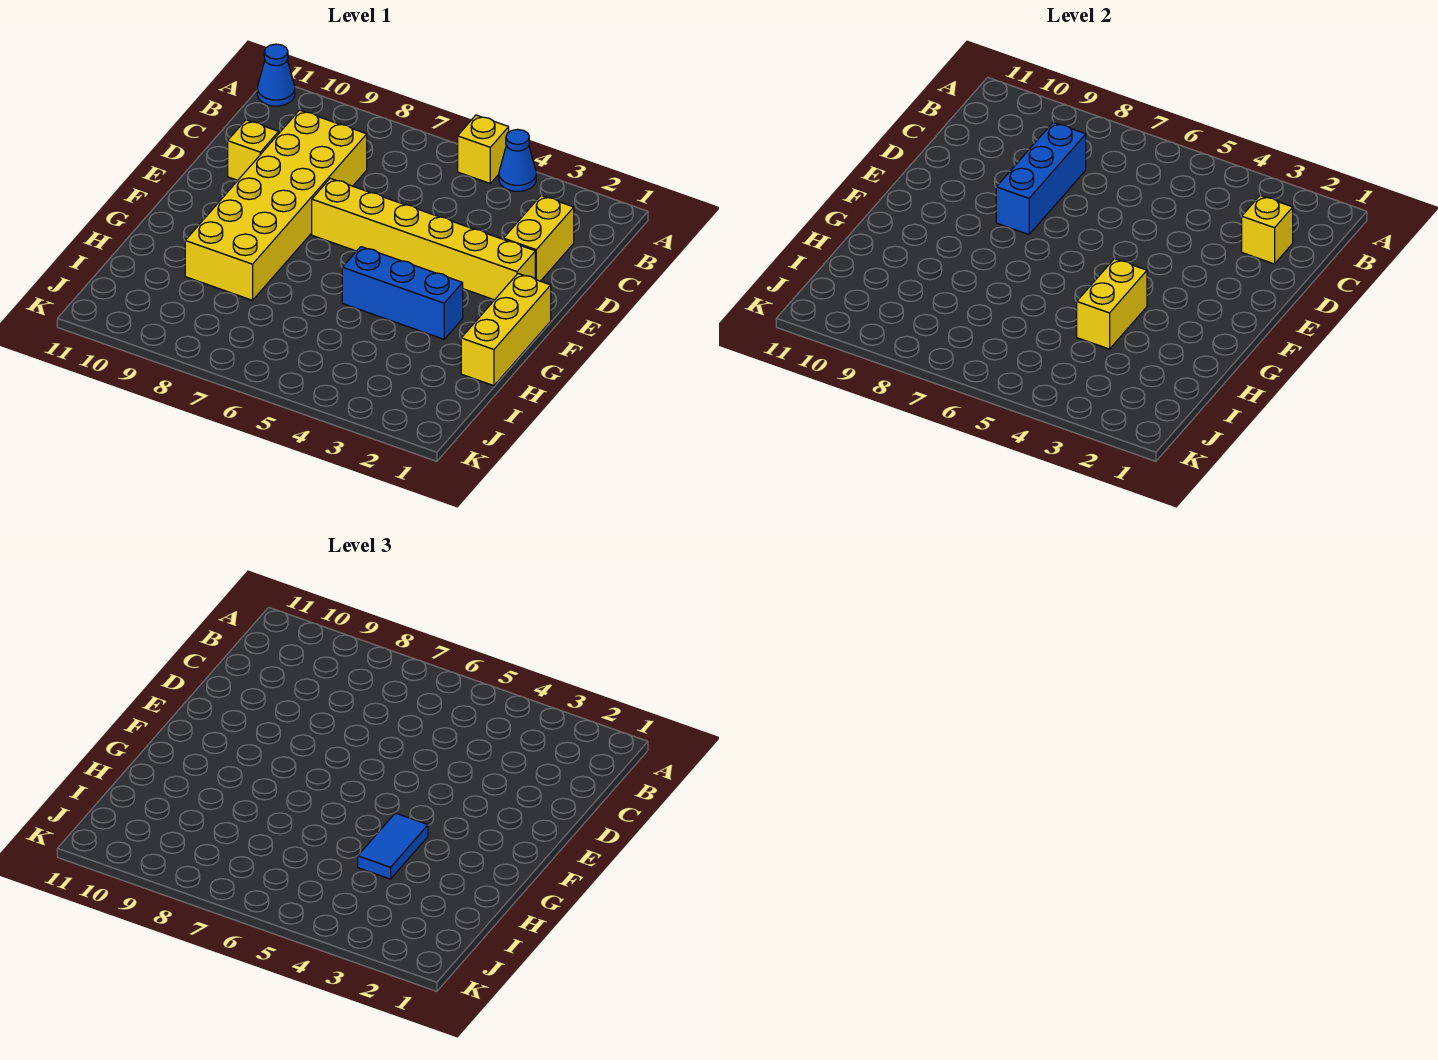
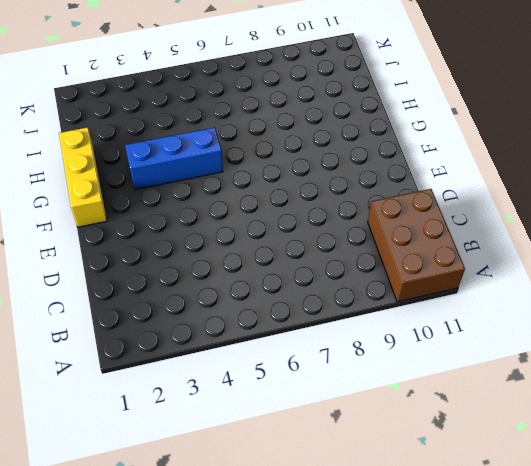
brown brick A10:C11 level 1 -> blue cone A11 level 1
none -> blue cone A4 level 1
none -> yellow brick A5 level 1
none -> yellow brick C2:D2 level 1

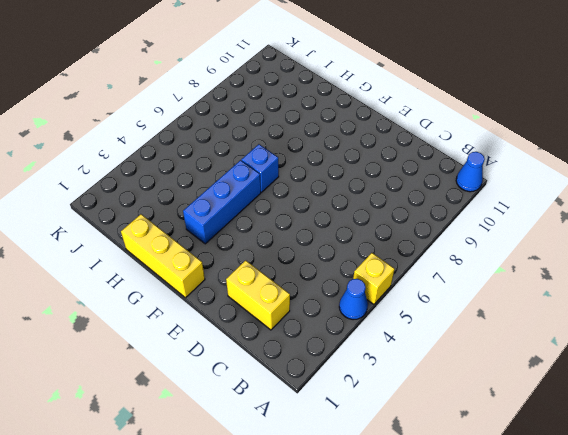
blue brick G6 level 1 -> none
none -> yellow brick C8:H9 level 1
none -> yellow brick D10 level 1
none -> yellow brick E2:E7 level 1

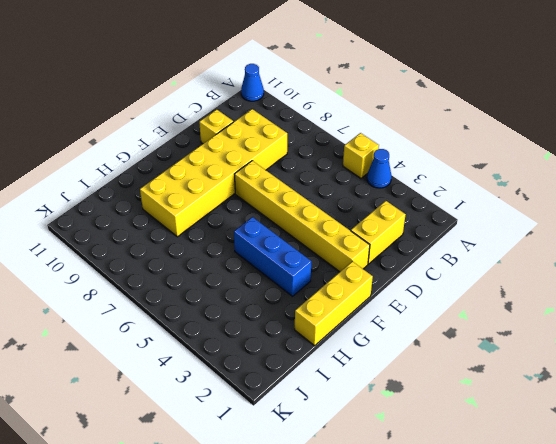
none -> yellow brick C2 level 2
none -> blue brick C8:E8 level 2
none -> yellow brick G4:H4 level 2

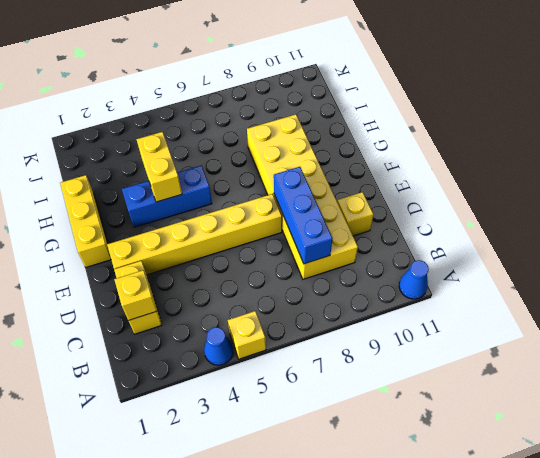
none -> blue tile G4:H4 level 3

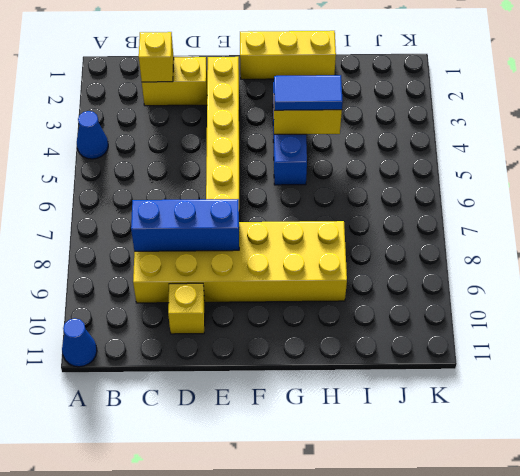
none -> yellow brick A5 level 1

